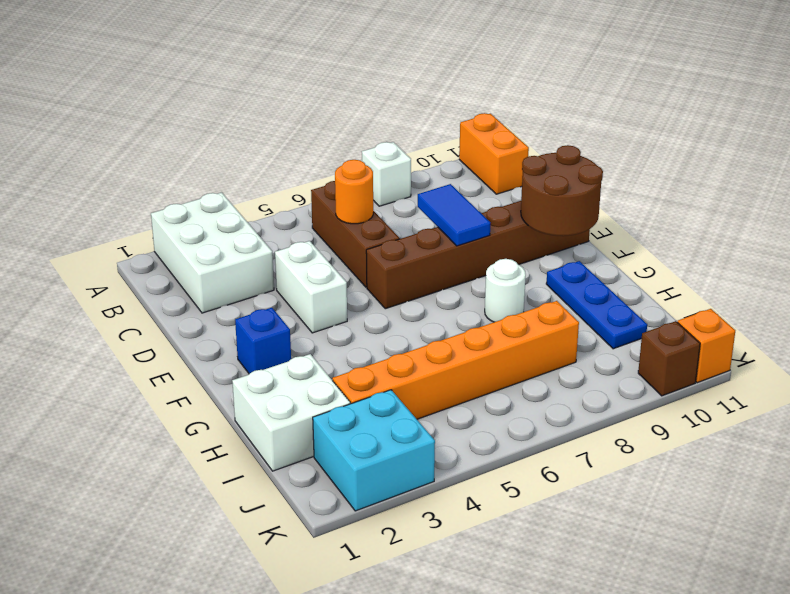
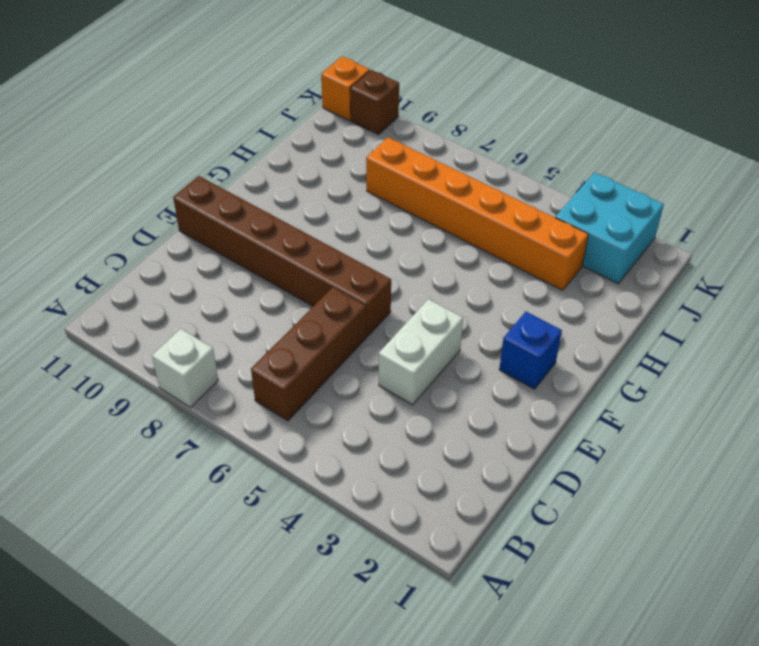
none -> white brick A2:C3 level 1
none -> orange brick A11:B11 level 1
none -> white round brick G8 level 1

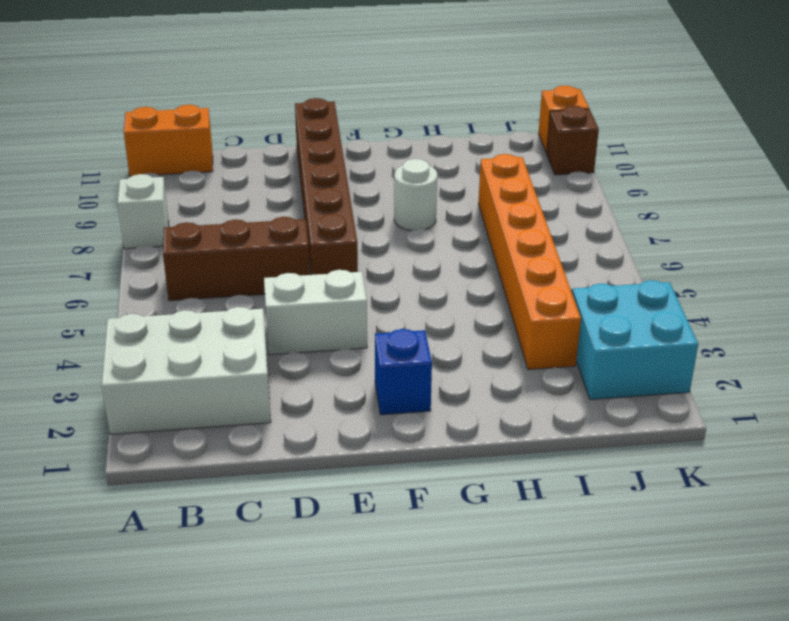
none -> blue plate G10:I10 level 1
none -> white brick H1:I2 level 1
none -> orange round brick C6 level 2

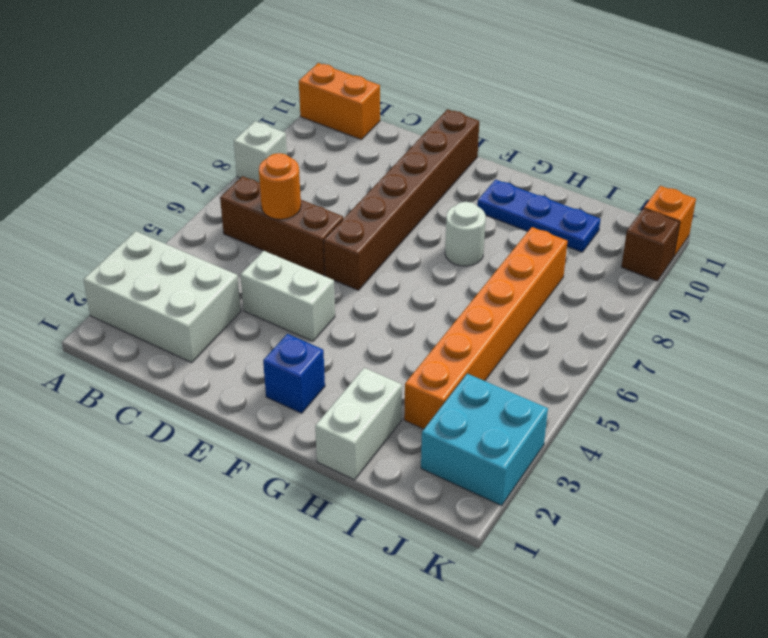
white brick H1:H2 level 1 -> white brick H1:I2 level 1
none -> blue tile D8:E8 level 2
none -> brown round brick E10:F11 level 2

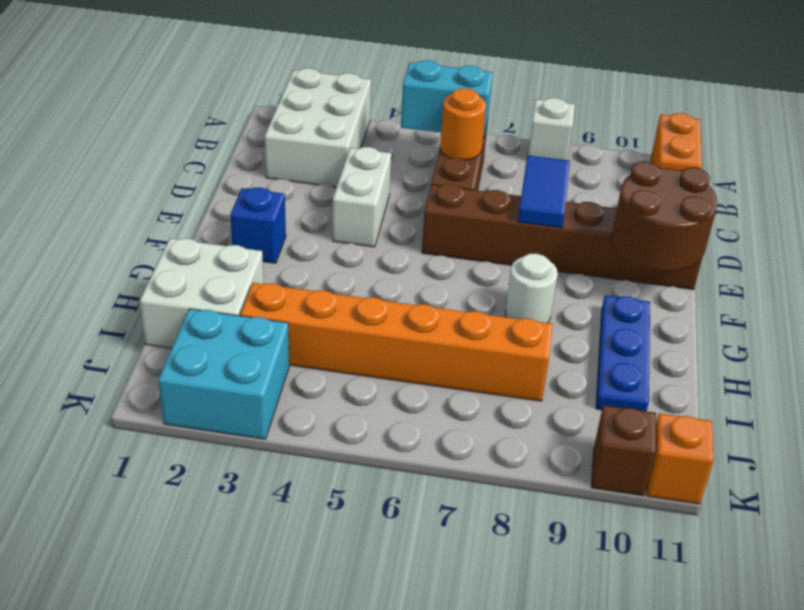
cyan brick B5:B6 level 2 -> none

